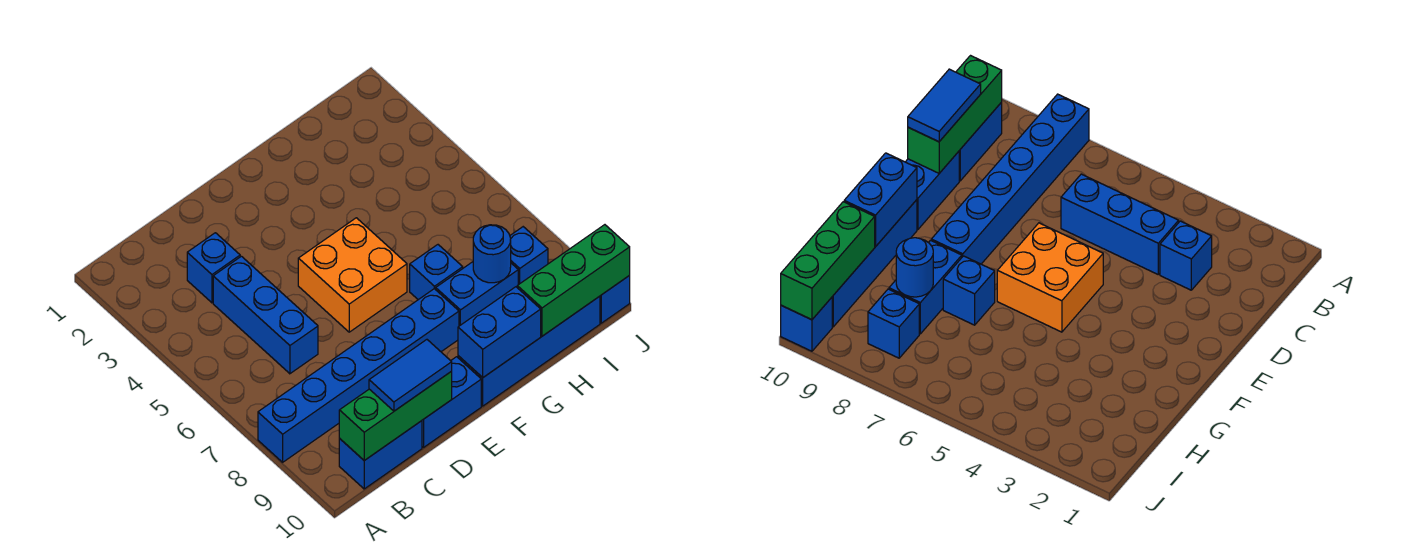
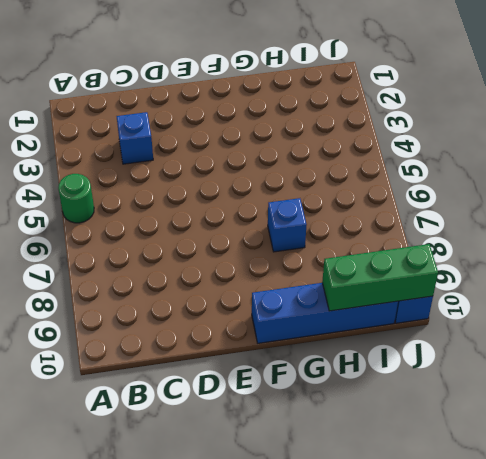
green round brick A5 level 1 -> none
none -> blue brick A8:F8 level 1
none -> blue brick B10:C10 level 1
none -> blue brick C4:C6 level 1

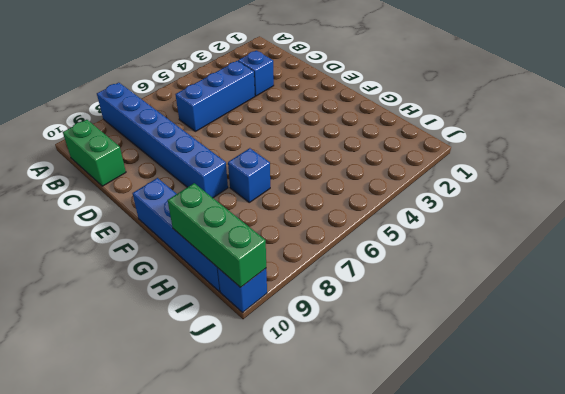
green brick B10:C10 level 1 -> blue brick B10:C10 level 1
none -> blue brick D10:E10 level 1
none -> orange brick E5:F6 level 1
none -> blue brick G8:H8 level 1

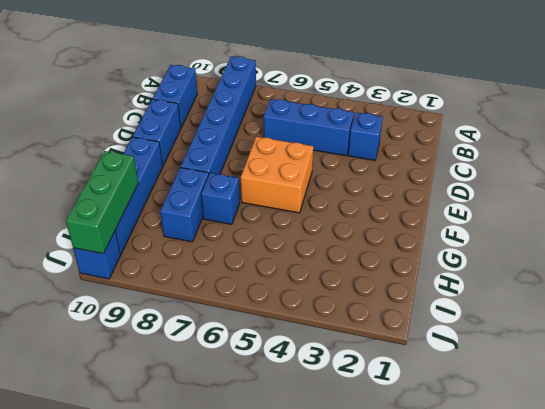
none -> blue brick I8 level 1
none -> green brick B10:D10 level 2
none -> blue brick F10:G10 level 2

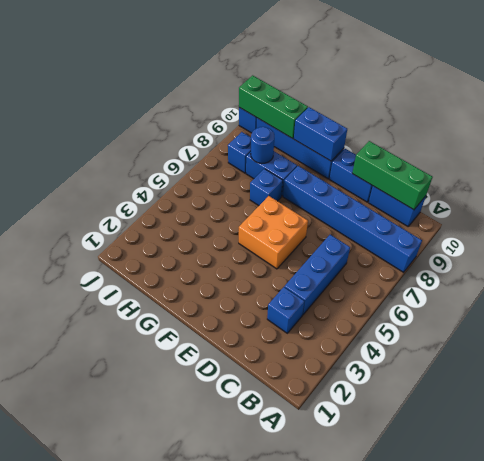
none -> blue tile C10:D10 level 3

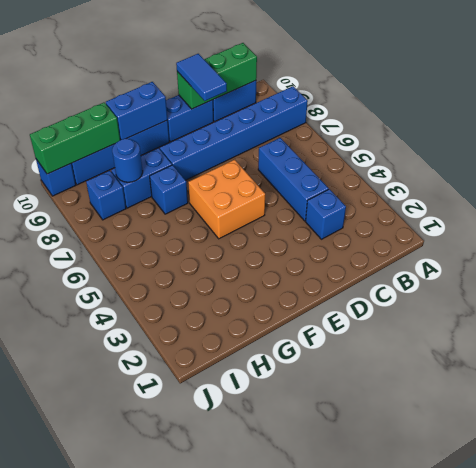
blue tile D9:D10 level 3 -> blue tile C10:D10 level 3

